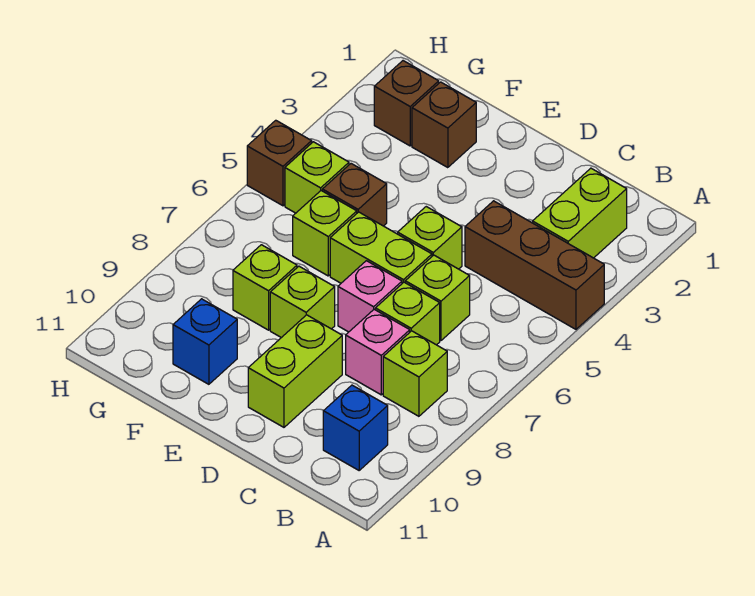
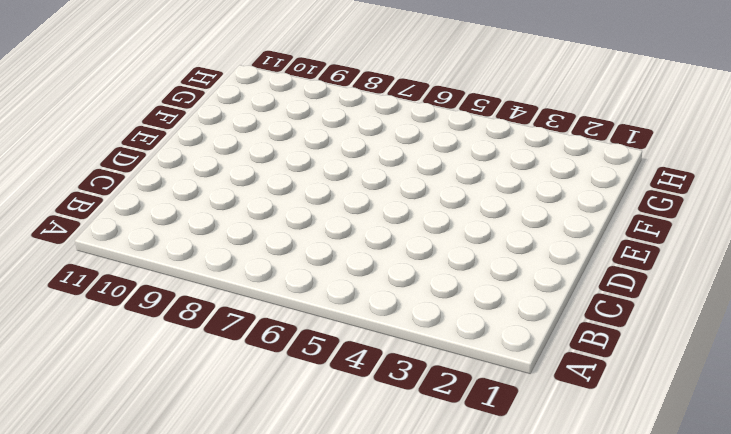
none -> brown brick A4:C4 level 1
none -> lime brick B2:B3 level 1
none -> lime brick B8 level 1

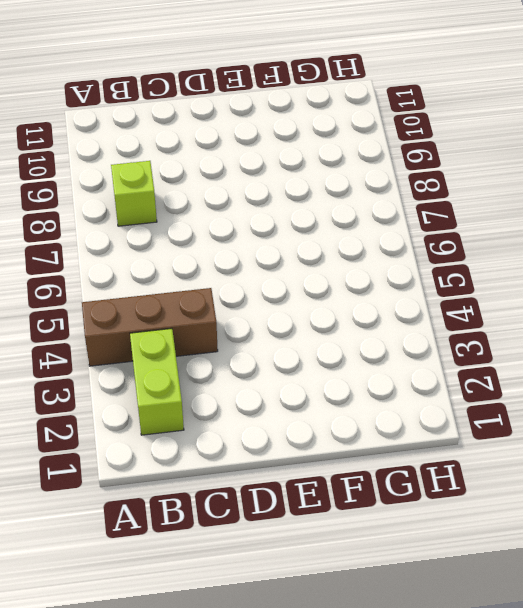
none -> blue brick B10 level 1
none -> lime brick C6 level 1
none -> lime brick C7 level 1

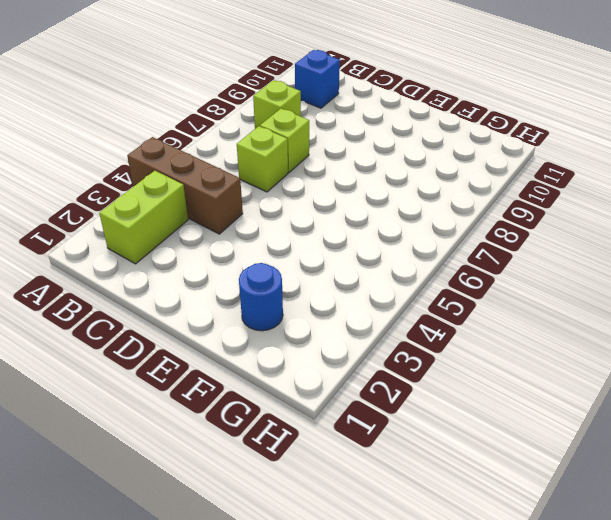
blue round brick F2 level 1 -> brown brick F2 level 1
none -> pink brick C8 level 1
none -> lime brick D5 level 1
none -> lime brick D6:E6 level 1

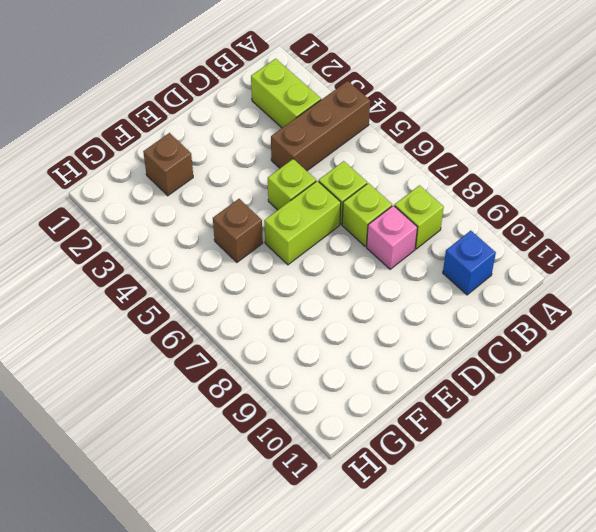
none -> pink brick D7 level 1
none -> lime brick D9:D10 level 1
none -> lime brick E8 level 1

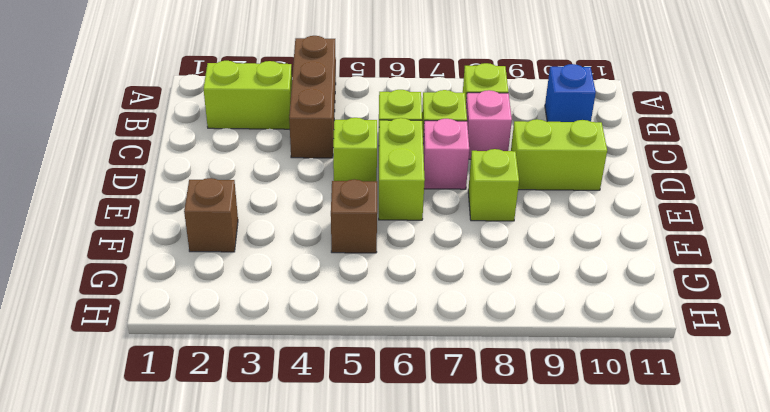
none -> lime brick F6 level 1
none -> lime brick F8 level 1
none -> blue brick F10 level 1

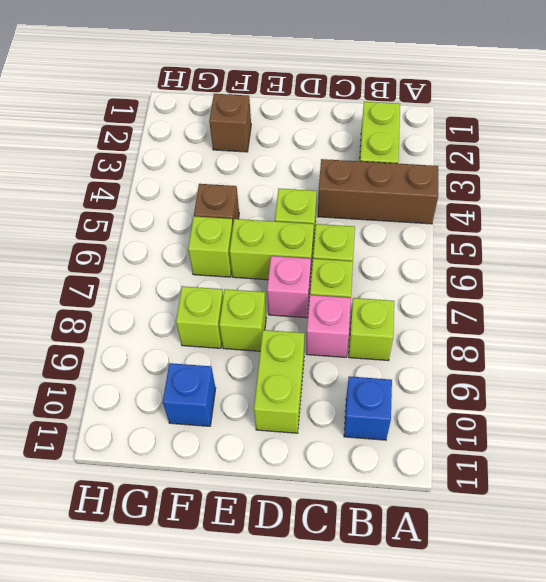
none -> brown brick G2 level 1
none -> lime brick G5 level 1
none -> brown brick H5 level 1

